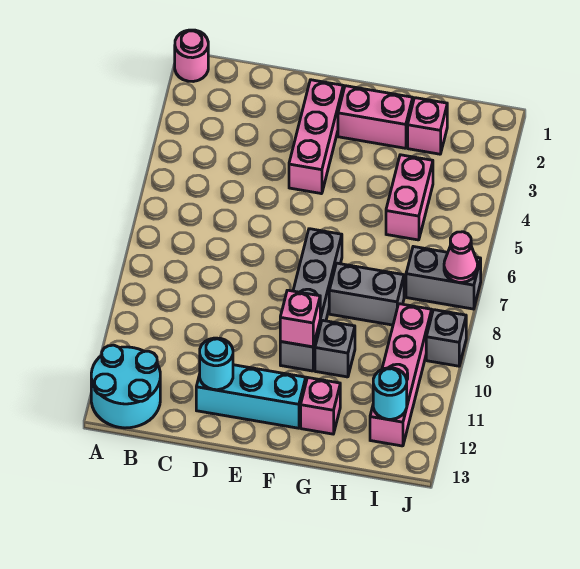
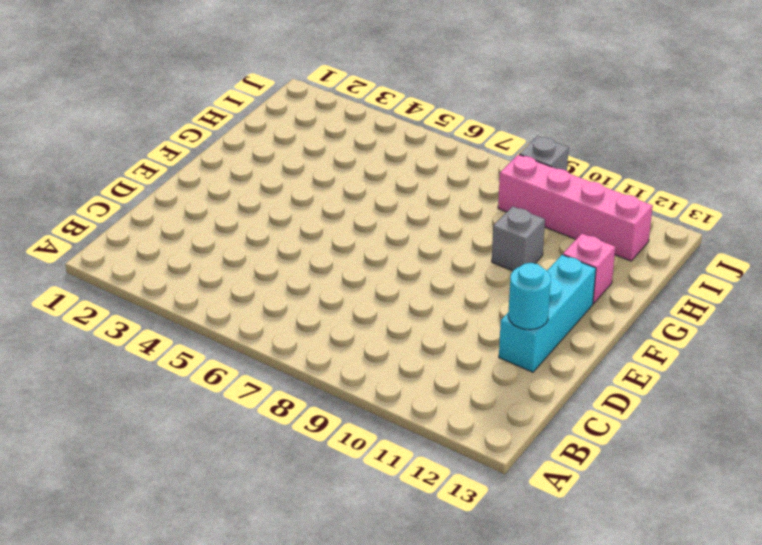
none -> pink round brick A1 level 1
none -> cyan round brick A12:B13 level 1
none -> pink brick E2:E4 level 1

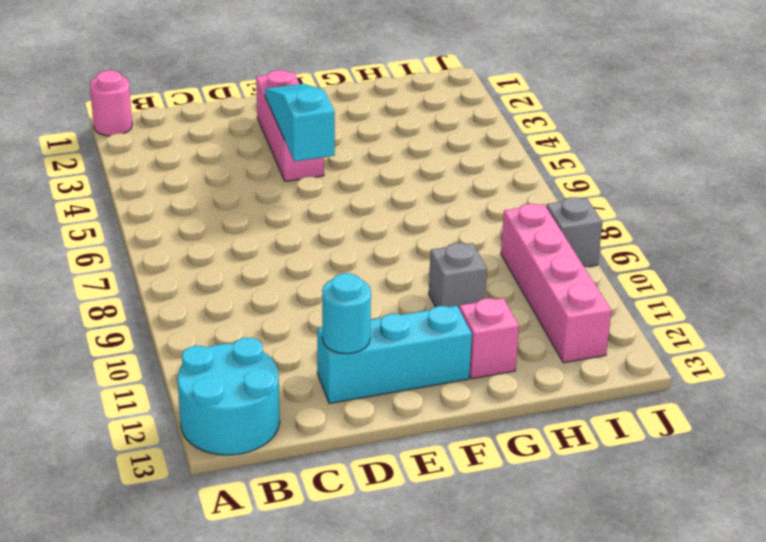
cyan slope E3:E5 level 2 top 5 -> none
none -> pink brick F2:G2 level 1
none -> grey brick F7:F10 level 1
none -> grey brick G8:H8 level 1

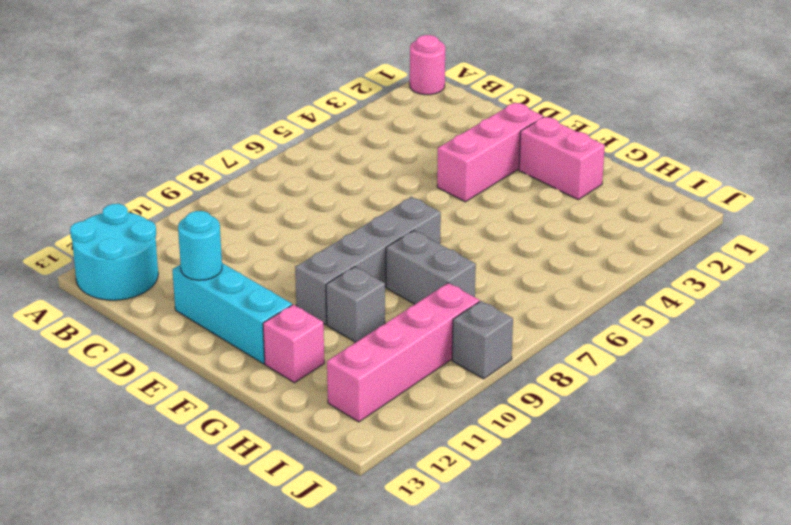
none -> pink brick H2 level 1
none -> pink brick H4:H5 level 1
none -> grey brick I7:J7 level 1

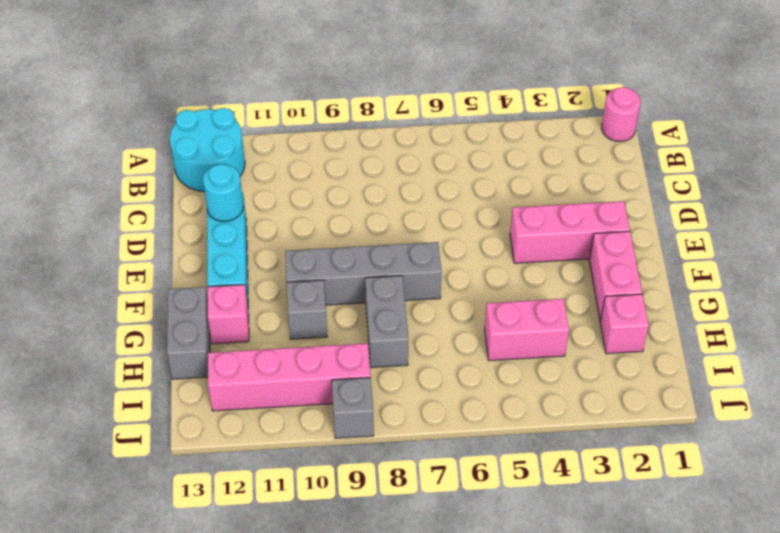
grey brick G13:H13 level 1 -> grey brick I7:J7 level 1
none -> pink brick F10 level 2
none -> cyan round brick I12 level 2
none -> pink cone J7 level 2

